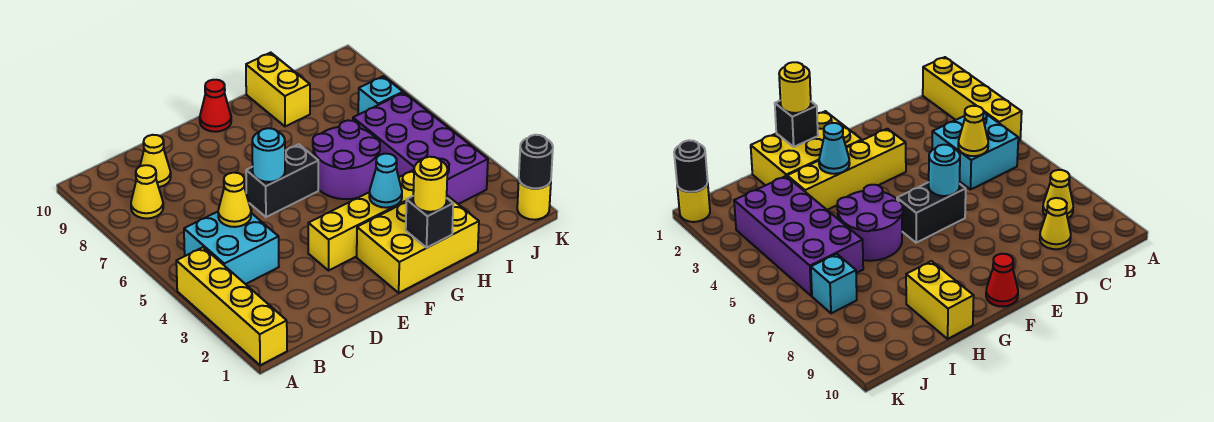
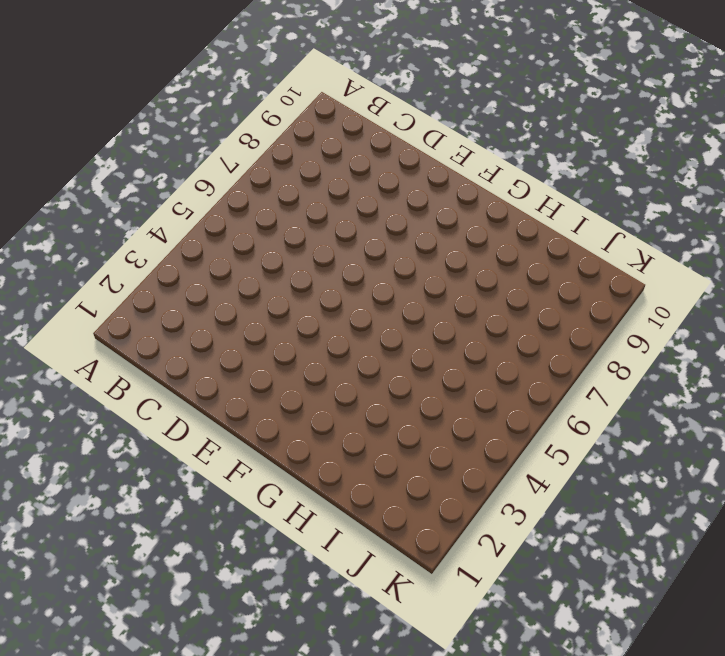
none -> yellow brick A1:A4 level 1
none -> cyan brick B4:C5 level 1
none -> yellow cone B8 level 1

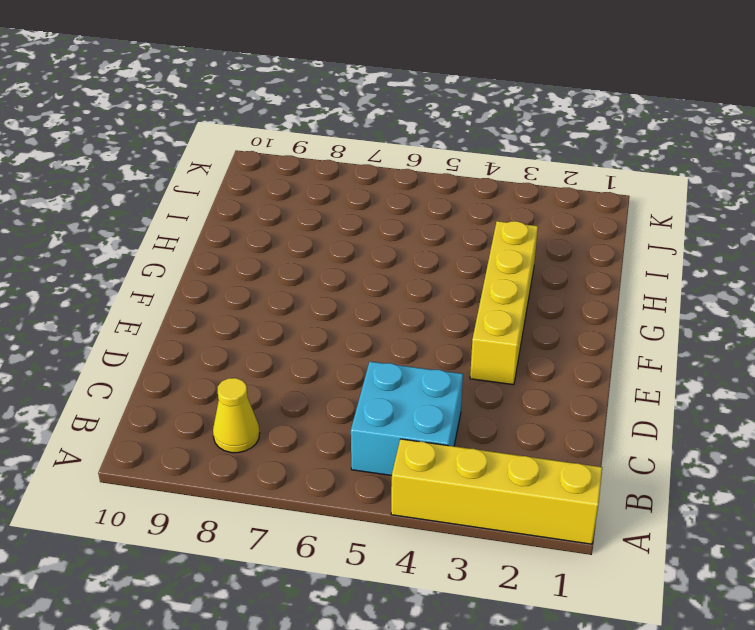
none -> yellow cone C9 level 1
none -> black brick E6:F6 level 1
none -> yellow brick F1:H2 level 1

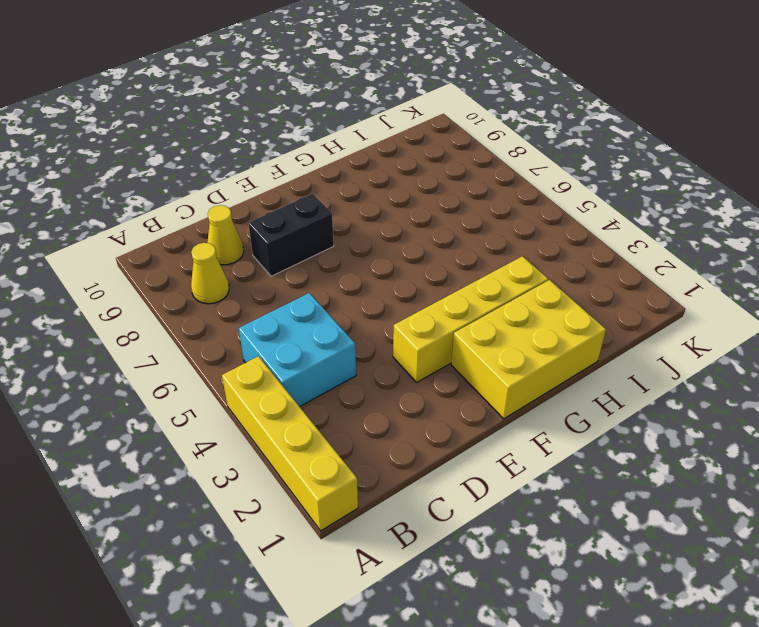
black brick D8:E8 level 1 -> black brick E6:F6 level 1
none -> red cone F10 level 1
none -> purple round brick G5:H6 level 1
none -> yellow brick H9:H10 level 1

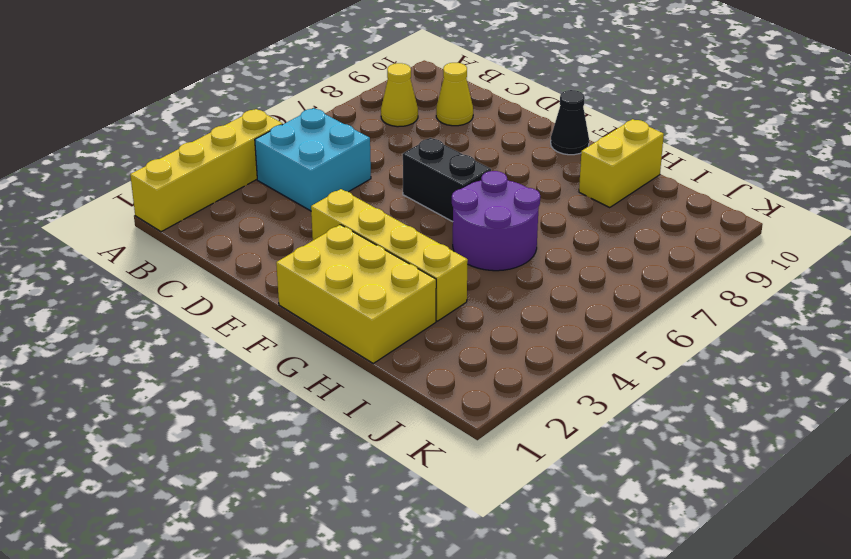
black cone F10 level 1 -> red cone F10 level 1
none -> purple brick I3:J6 level 1
none -> cyan brick J7 level 1
none -> yellow round brick K1 level 1

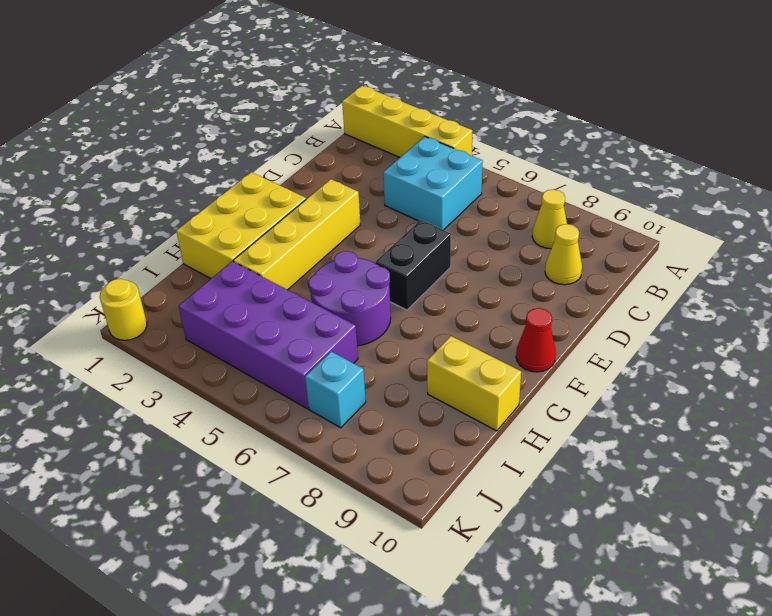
none -> yellow cone C5 level 2
none -> cyan round brick E6 level 2
none -> black brick G1 level 2

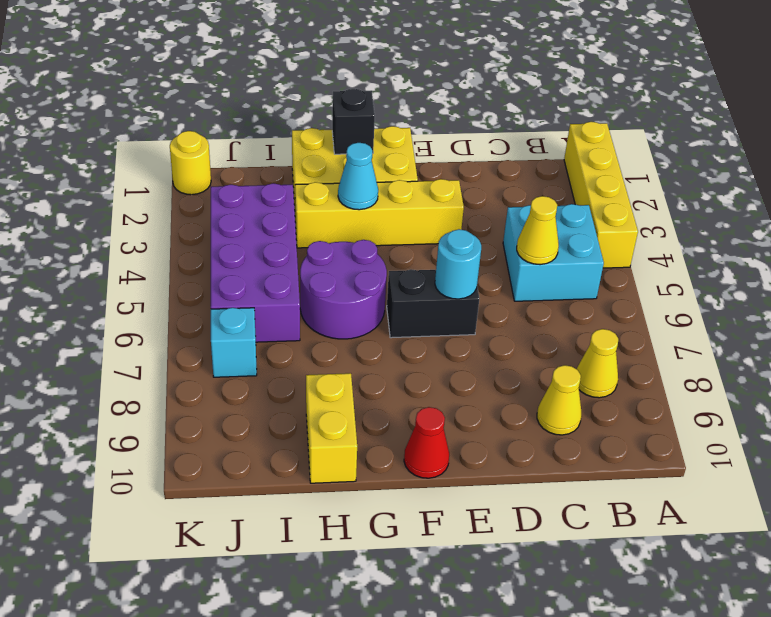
none -> black round brick K1 level 2
none -> yellow round brick G1 level 3

